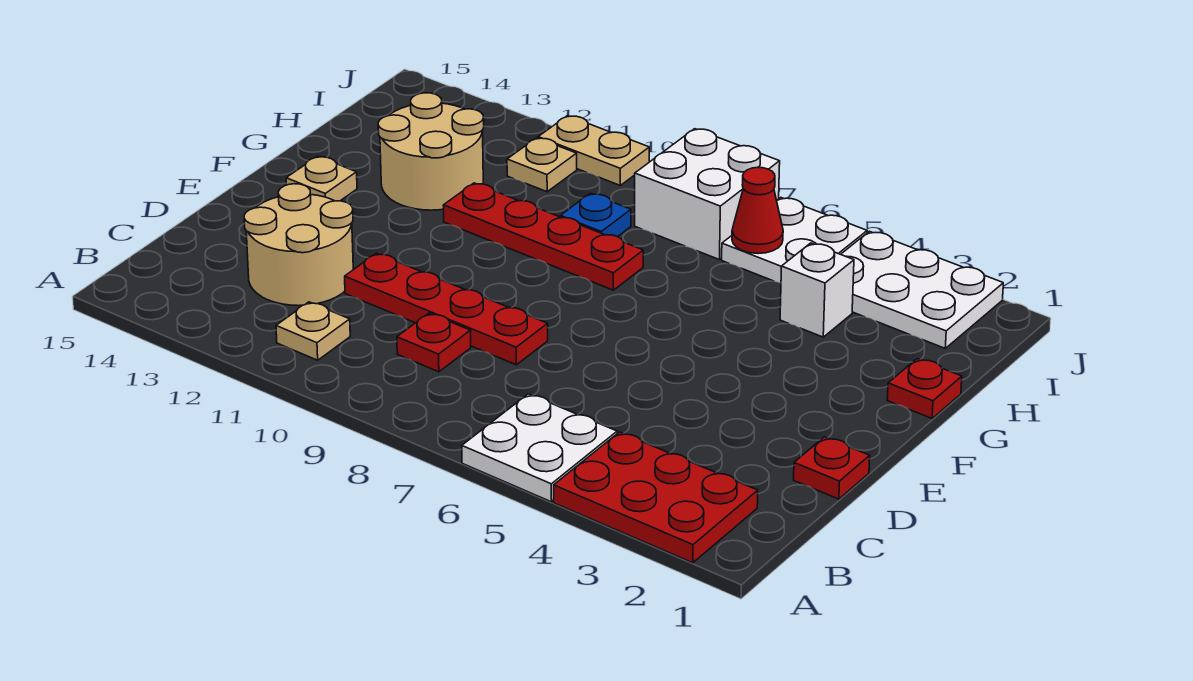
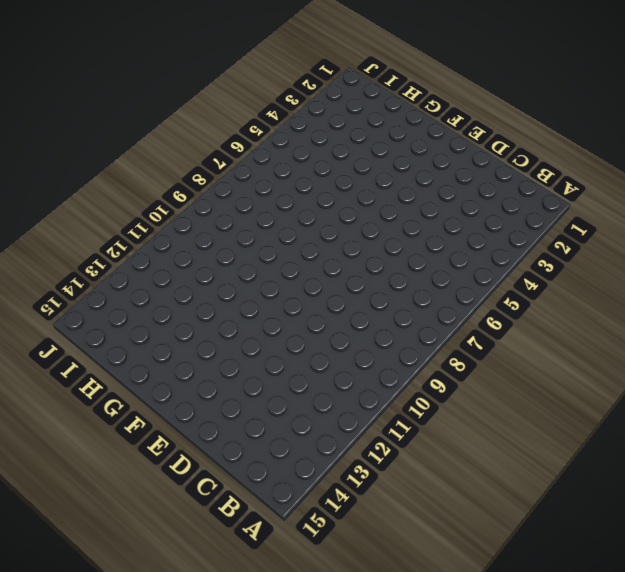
none -> red plate A2:B4 level 1
none -> white plate A5:B6 level 1
none -> tan plate B11 level 1

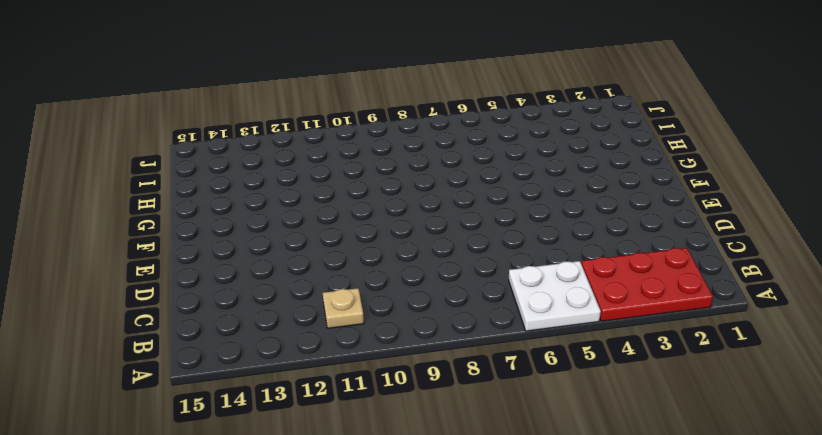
none -> red plate C9 level 1
none -> tan round brick C12:D13 level 1
none -> red plate D1 level 1

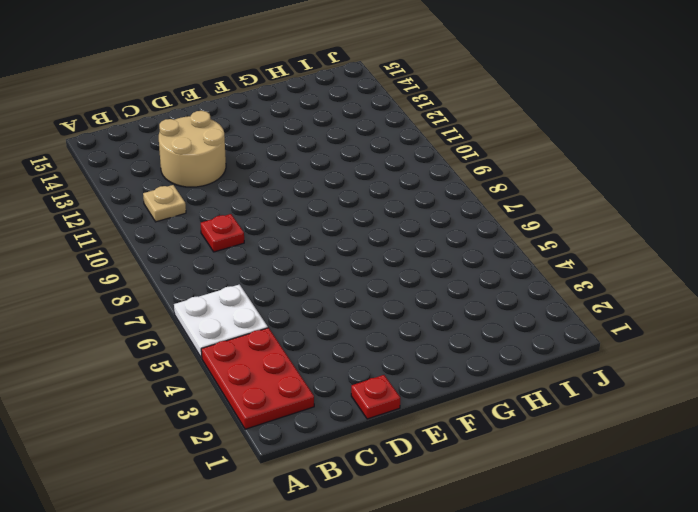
none -> red plate D8:D11 level 1
none -> tan plate F14 level 1
none -> red plate G1 level 1

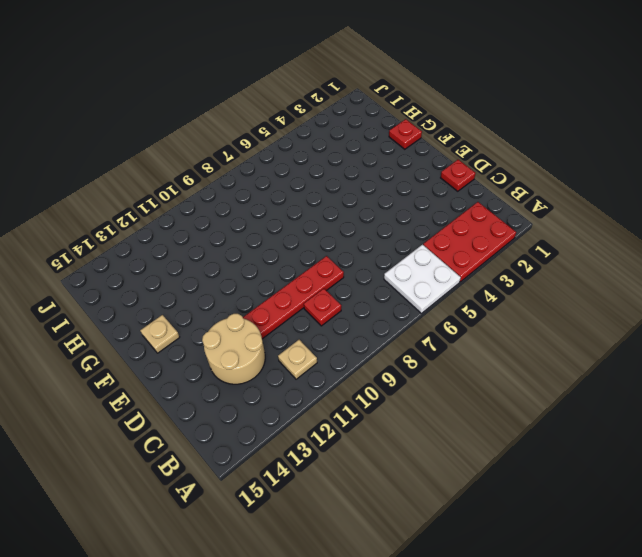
none -> red plate G8:G11 level 1
none -> tan round brick G12:H13 level 1
none -> white brick H4 level 1

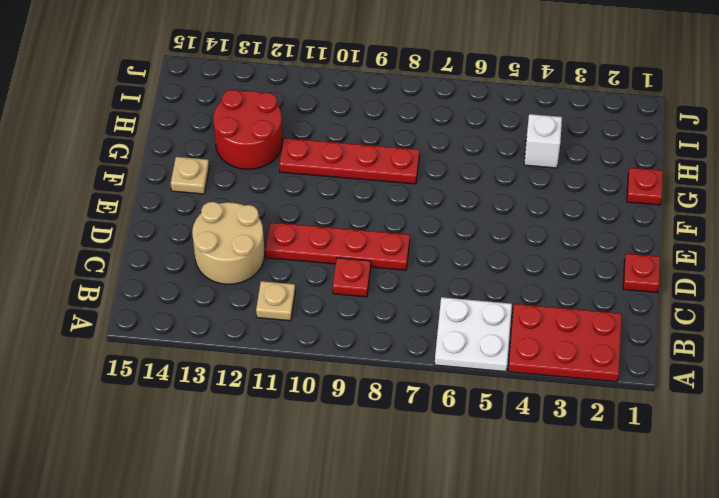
red round brick G12:H13 level 1 -> tan round brick G12:H13 level 1
none -> blue plate H9 level 1
none -> white plate I2:J4 level 1
none -> white plate I5:J6 level 1

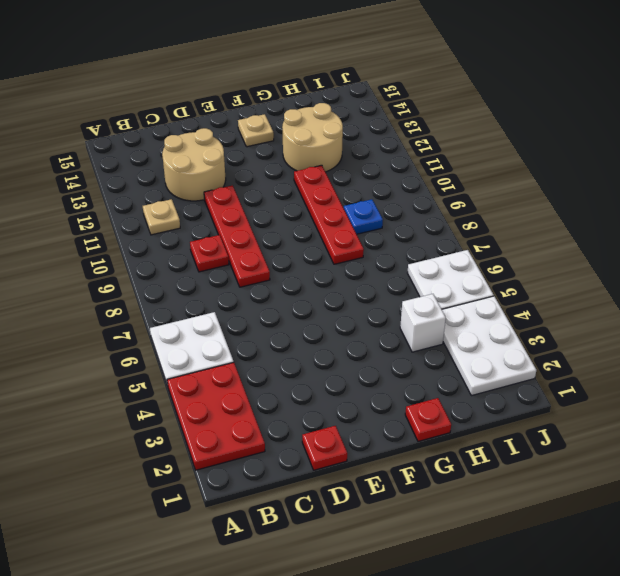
none -> white brick I7:J8 level 1
none -> tan plate I11 level 1
none -> tan plate J10:J11 level 1

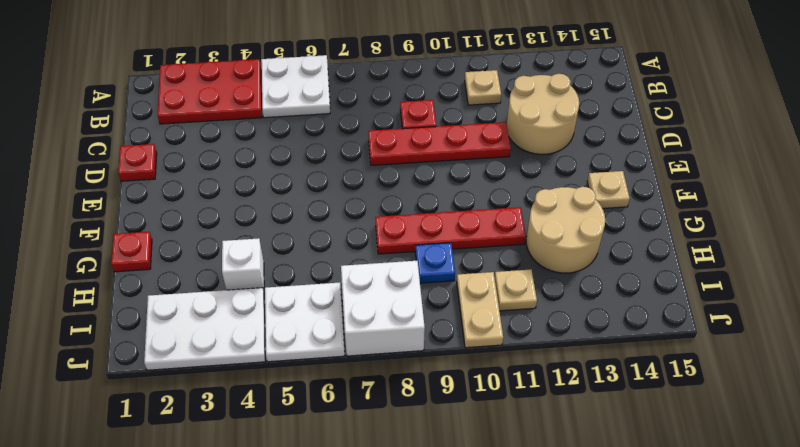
tan plate I10:J10 level 1 -> tan plate J10:J11 level 1
none -> red cone I6 level 2

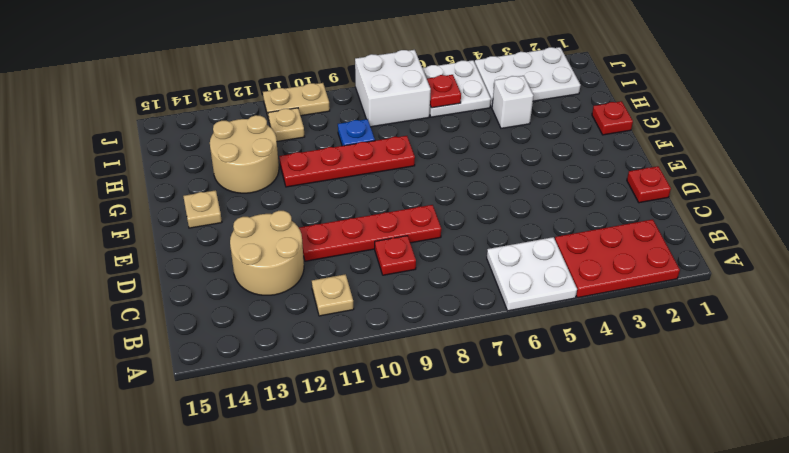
red plate I6 level 2 -> red cone I6 level 2

